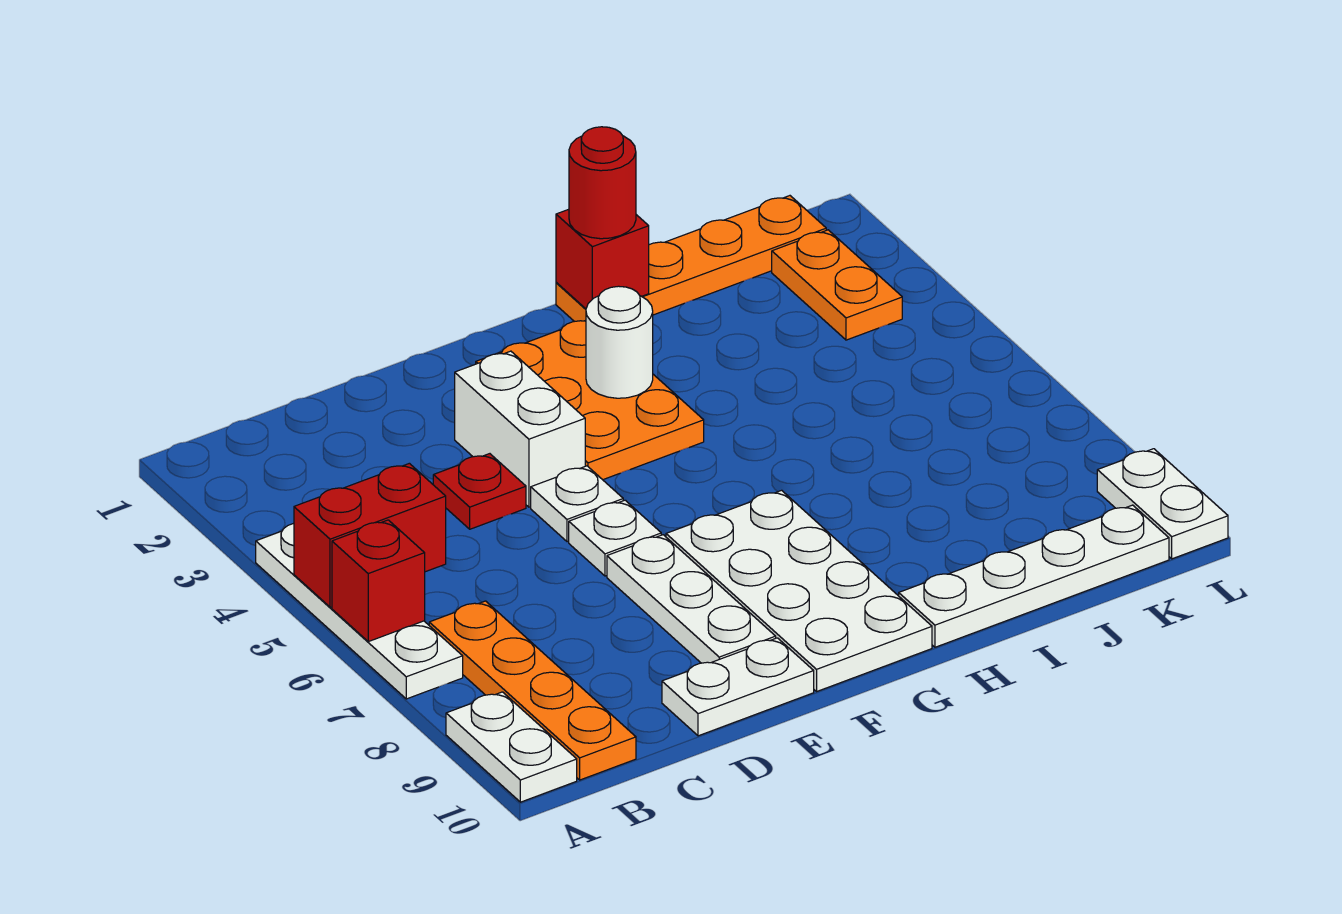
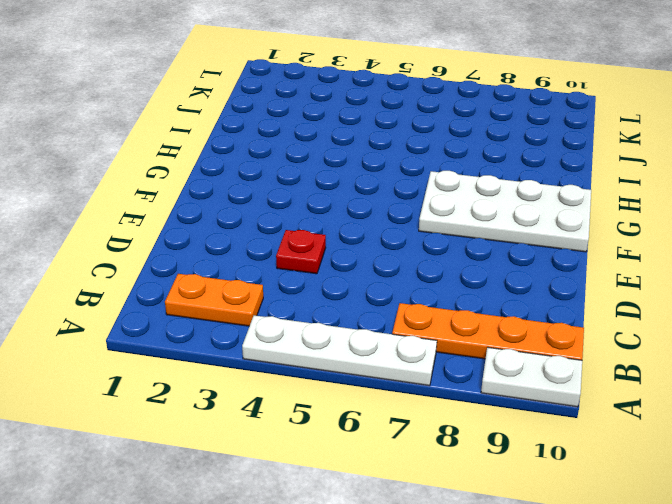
orange plate B2:B3 level 1 -> orange plate K2:K3 level 1
none -> white plate D10:E10 level 1
none -> white brick E3:E4 level 1
none -> white plate E5 level 1

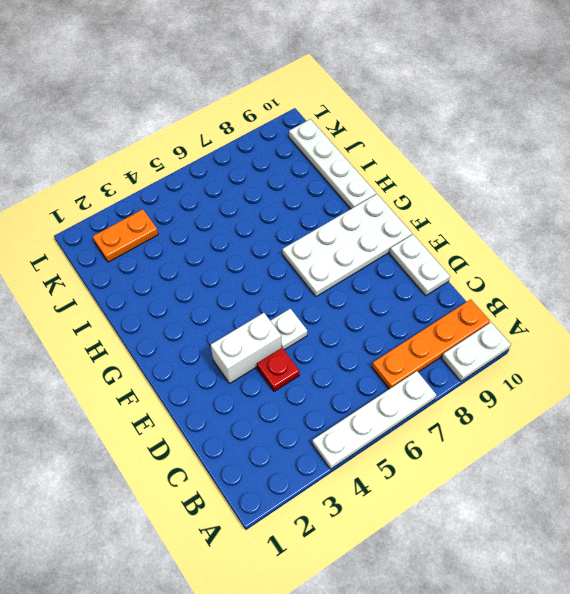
none -> white plate E6 level 1
none -> white plate E7:E9 level 1
none -> orange plate F2:G4 level 1

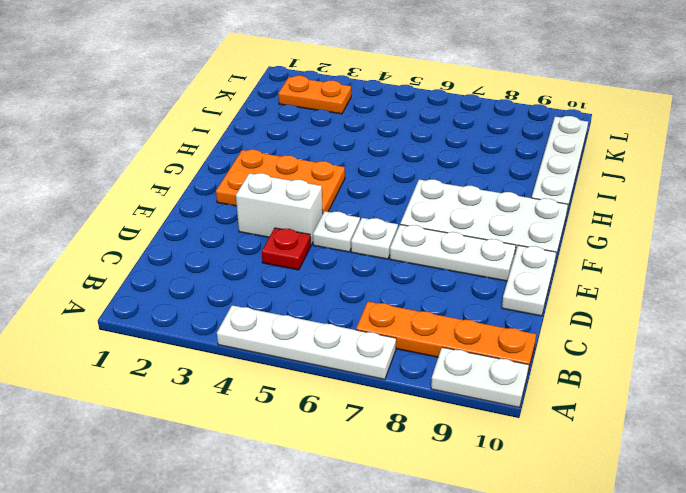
none -> orange plate H1:K1 level 1
none -> white plate L9:L10 level 1
none -> red brick A5:B5 level 2

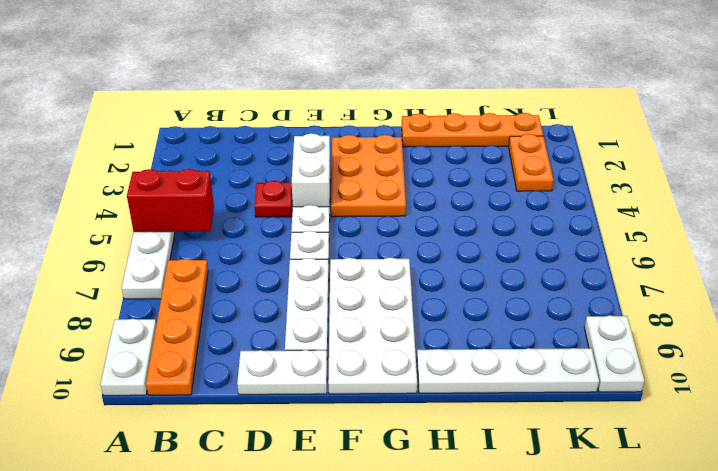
none -> red brick A6 level 2
none -> white round brick G3 level 2
none -> red brick H1 level 2

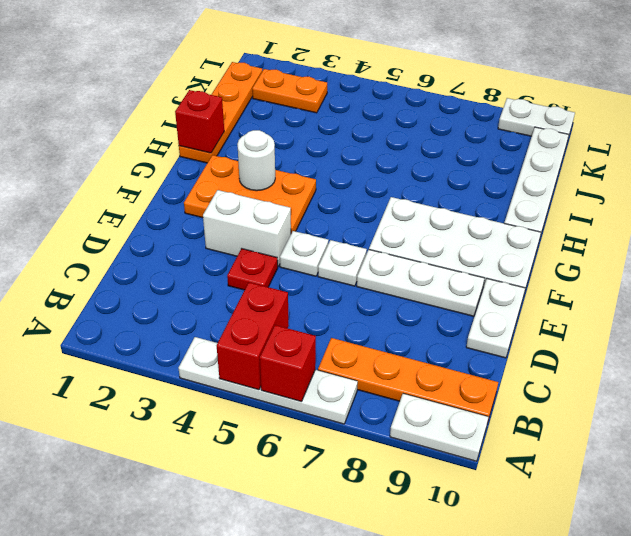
none -> red round brick H1 level 3

